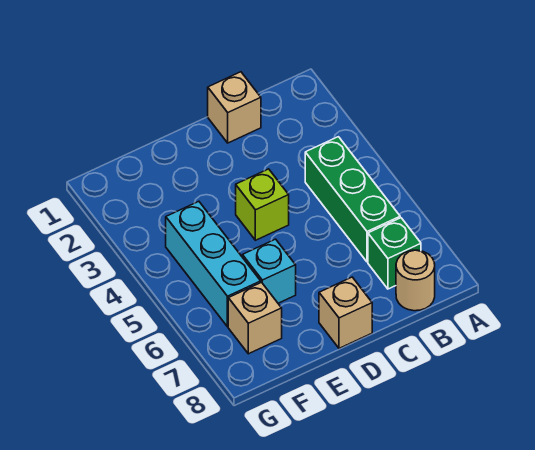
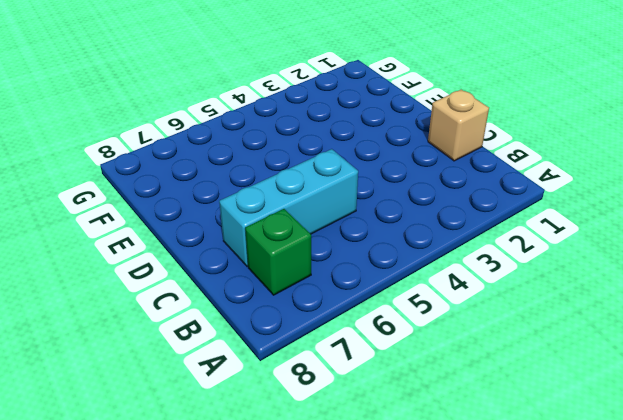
cyan brick C5:C7 level 1 -> cyan brick F4:F6 level 1
none -> green brick B4:B6 level 1
none -> tan round brick B8 level 1

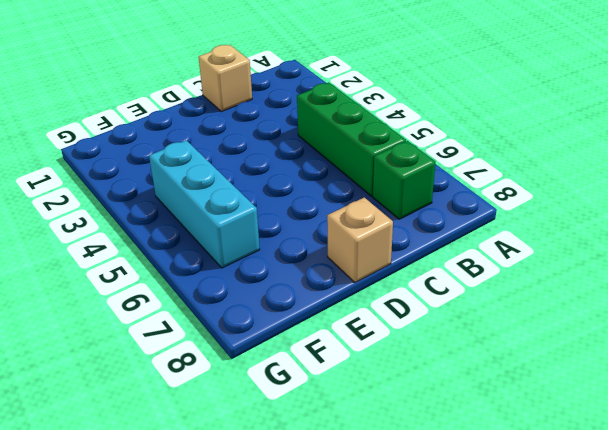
none -> tan round brick B8 level 1
none -> lime brick D4 level 1

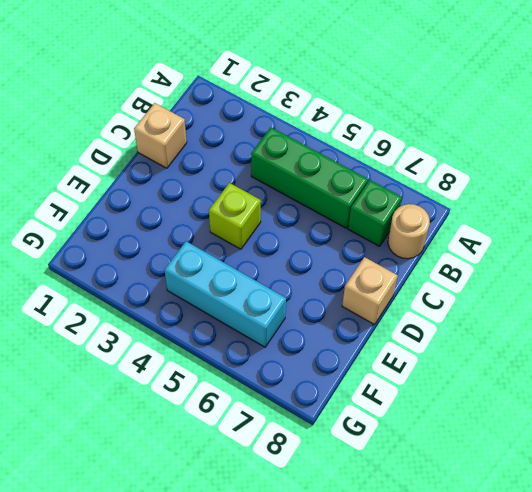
none -> cyan brick E6 level 1
none -> tan brick F7 level 1

